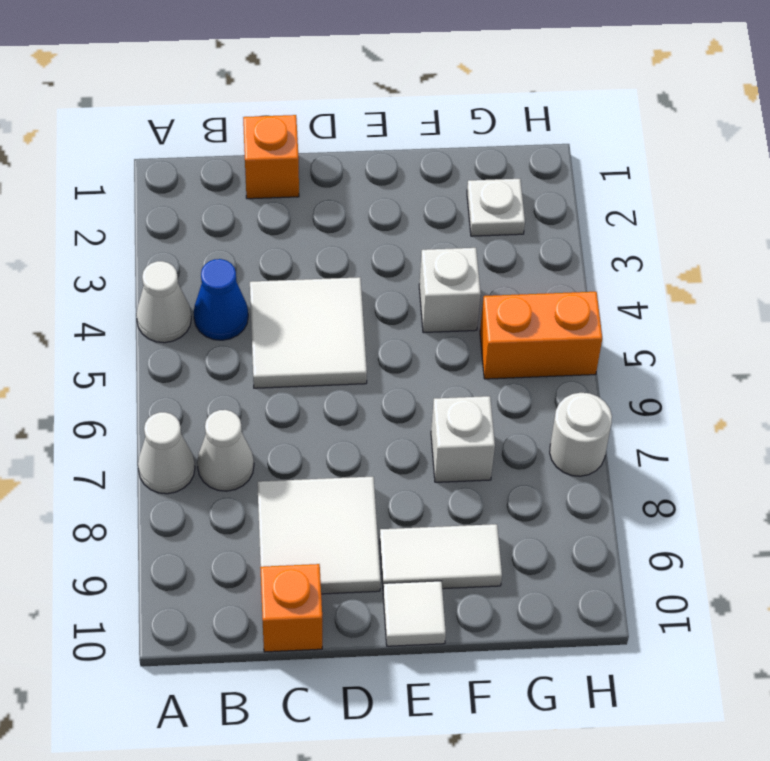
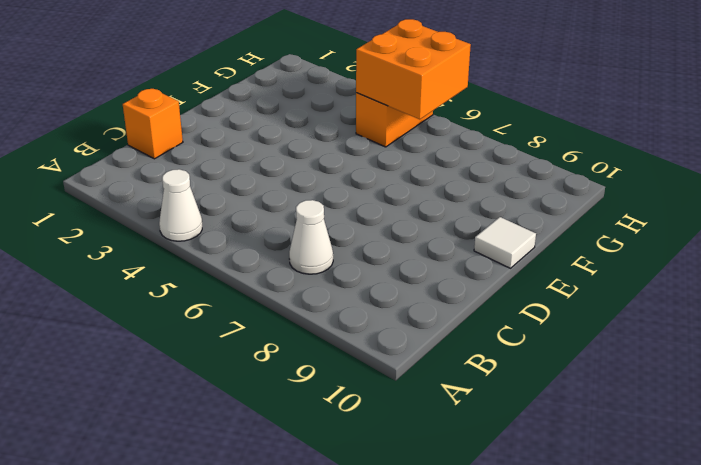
orange brick G5:H6 level 2 -> none
none -> white cone A7 level 1
none -> blue cone B4 level 1
none -> white tile C4:D5 level 1

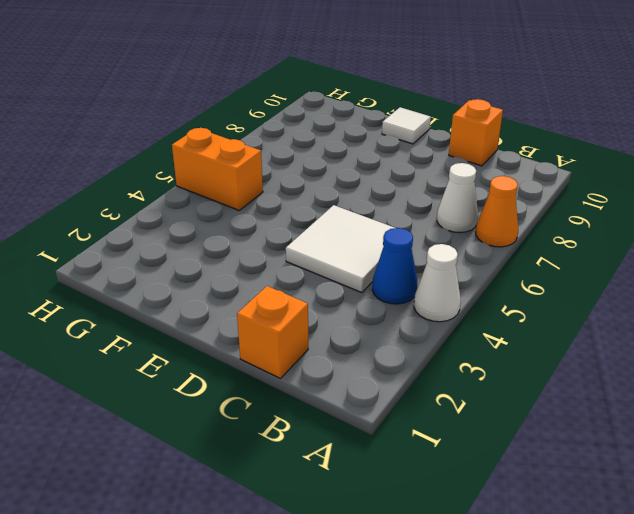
orange cone A7 level 1 -> white cone A7 level 1
none -> white tile C8:D9 level 1
none -> white tile E9:F9 level 1
none -> white brick F4 level 1

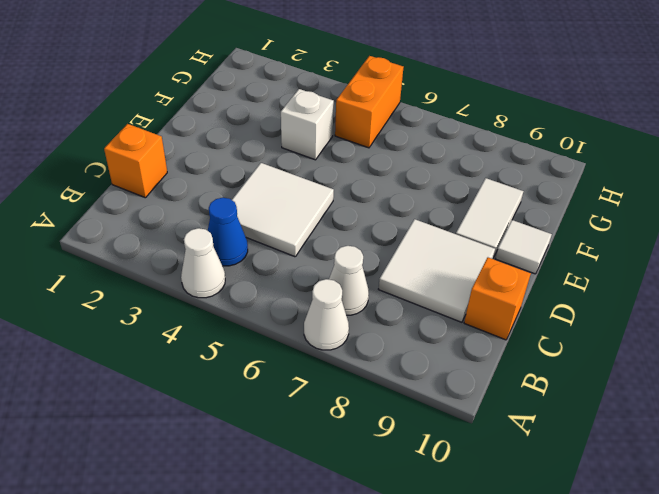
none -> white brick F7 level 1
none -> white plate G2 level 1
none -> white round brick H7 level 1

